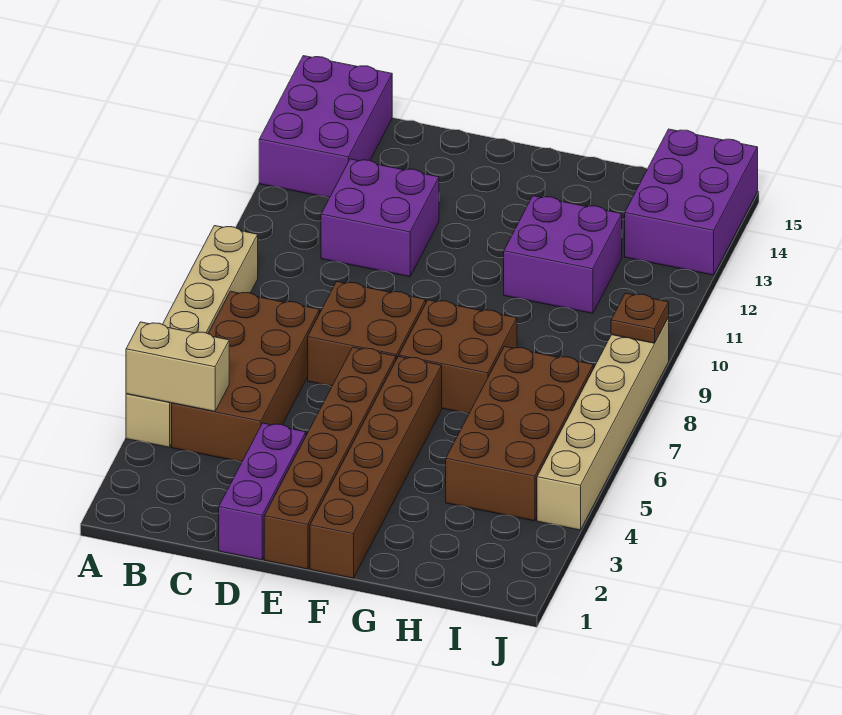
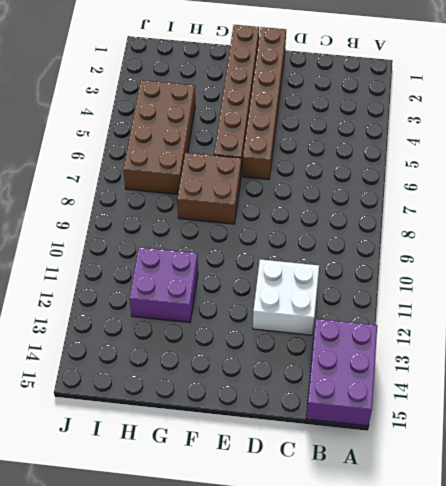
white brick C11:D12 level 1 -> purple brick C11:D12 level 1
none -> tan brick A4:A9 level 1
none -> brown brick B4:C7 level 1
none -> purple brick D1:D3 level 1

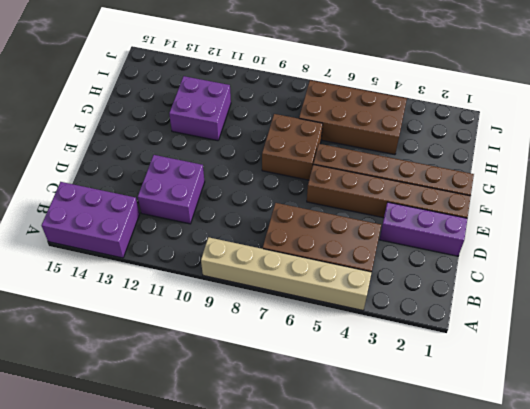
none -> brown brick D7:E8 level 1
none -> purple brick I13:J15 level 1
none -> tan brick J4:J9 level 1

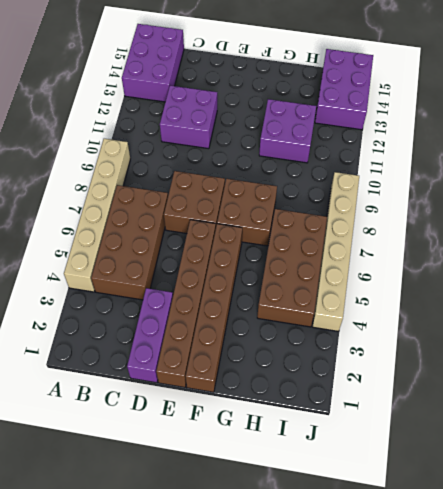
none -> tan brick A4:B4 level 2
none -> brown plate J9 level 2

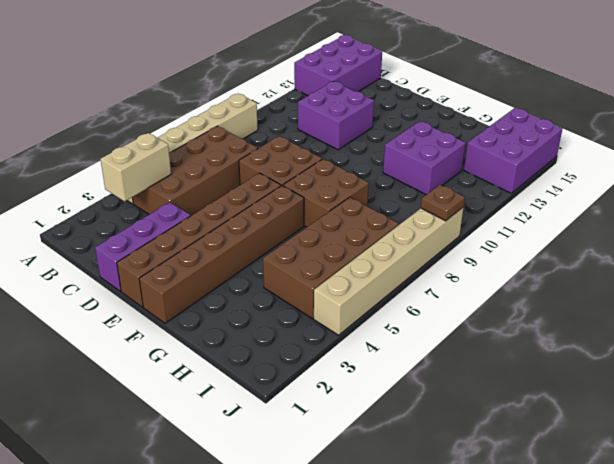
tan brick B3:B4 level 2 -> tan brick A4:B4 level 2

